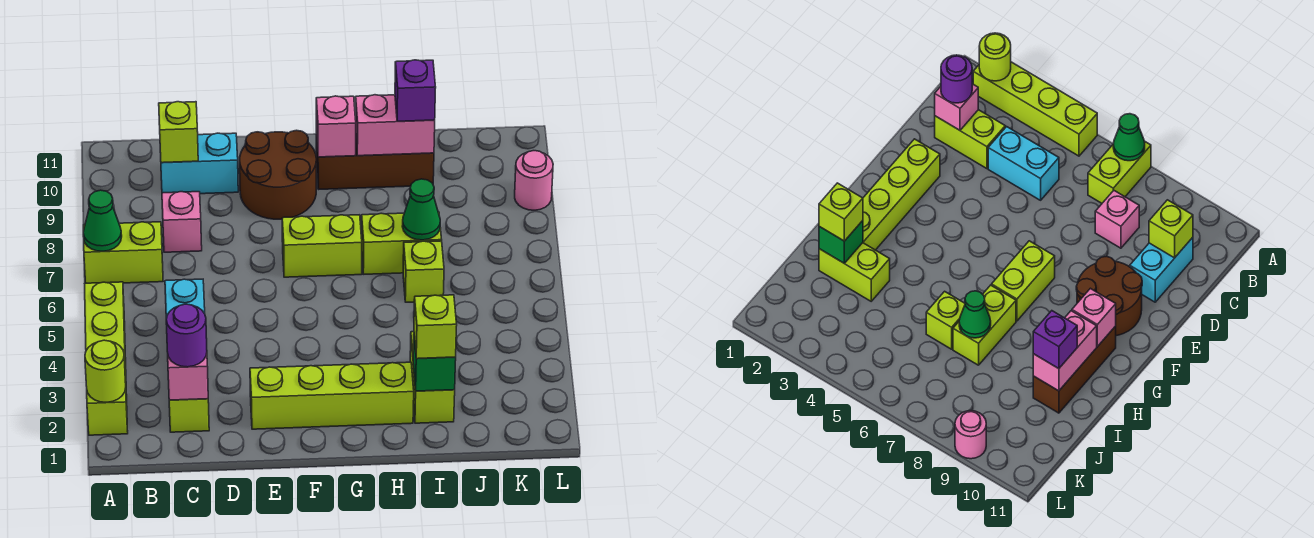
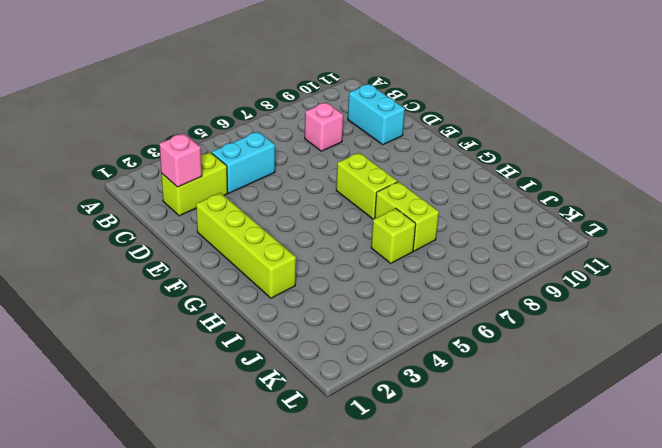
none -> lime brick A2:A5 level 1
none -> lime brick A7:B7 level 1
none -> brown round brick E9:F10 level 1

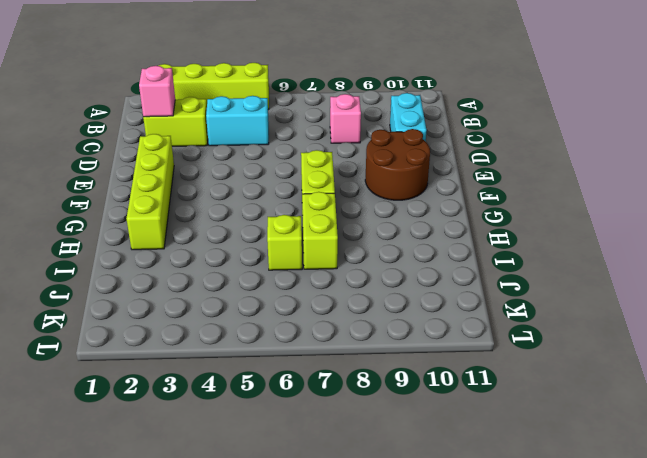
none -> lime brick A7:B7 level 1
none -> brown brick G10:I10 level 1
none -> lime brick I2:I3 level 1

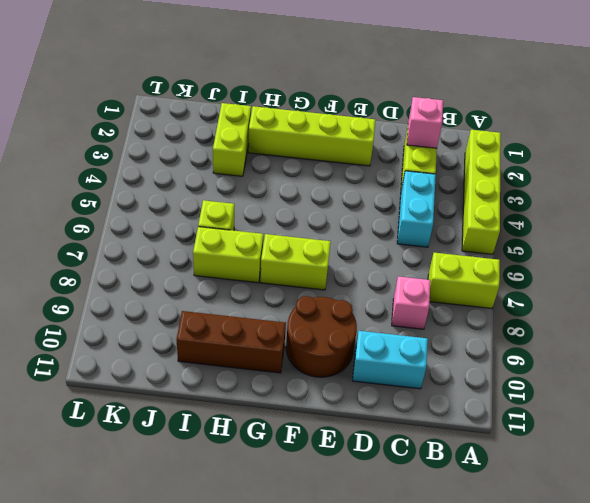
none -> pink round brick L9 level 1
none -> lime round brick A2 level 2
none -> green cone A7 level 2

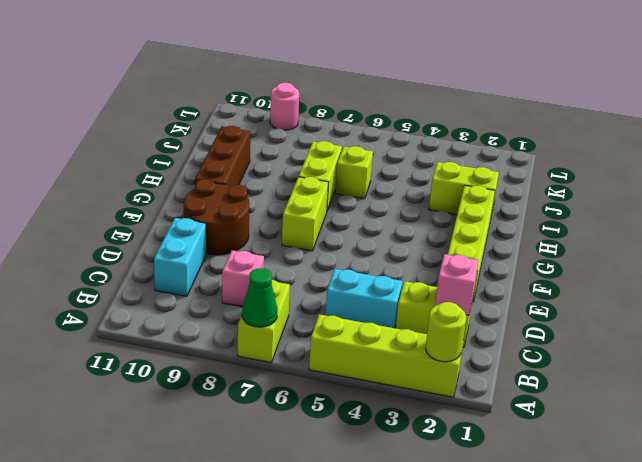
none -> lime brick C10 level 2
none -> pink brick G10 level 2
none -> pink brick H10:I10 level 2

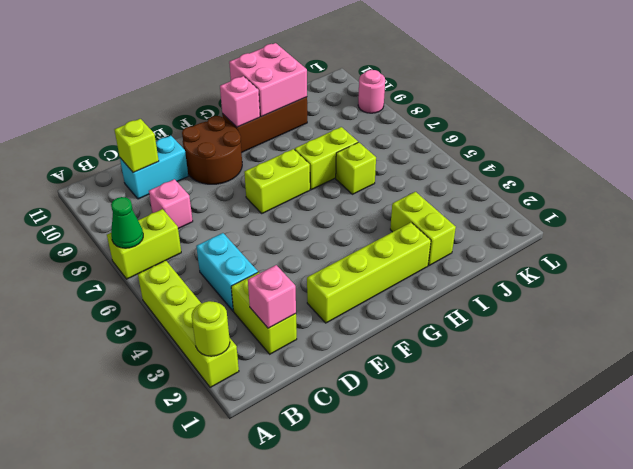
pink brick H10:I11 level 2 -> pink brick H10:I10 level 2
none -> green brick I2 level 2
none -> green cone I7 level 2
none -> purple round brick C2 level 3

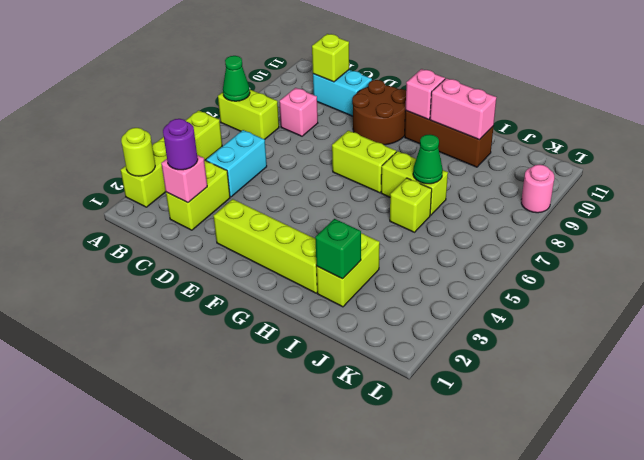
none -> lime brick I2 level 3
none -> purple brick I10 level 3

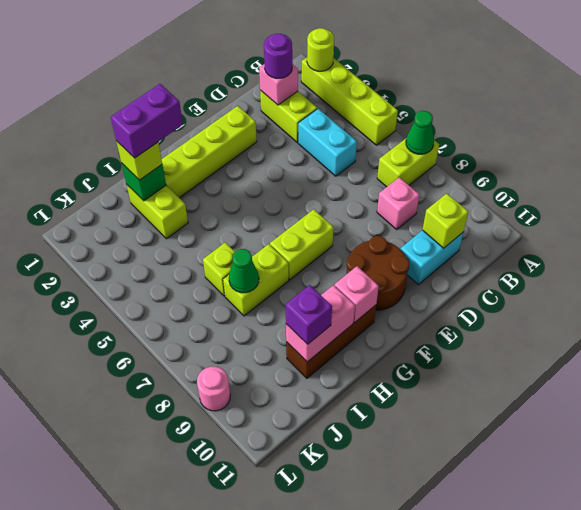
purple brick H2:I2 level 4 -> none

